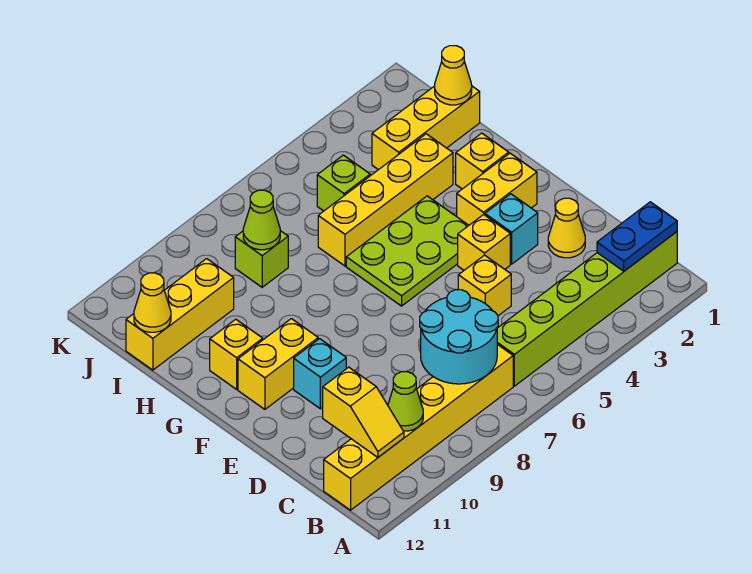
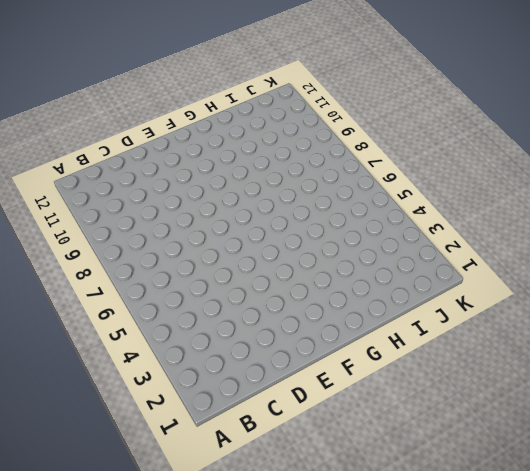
none -> lime brick B1:B6 level 1
none -> yellow brick B7:B12 level 1
none -> yellow cone D2 level 1

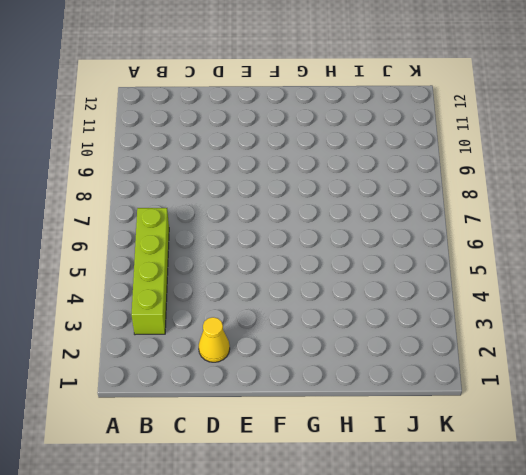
lime brick B3:B6 level 1 -> lime brick B1:B6 level 1
none -> yellow brick B7:B12 level 1
none -> yellow brick D5 level 1
none -> cyan brick E3 level 1

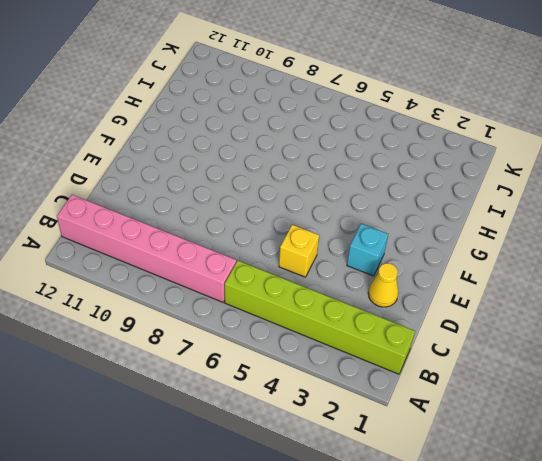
pink brick B7:B12 level 1 -> yellow brick B7:B12 level 1
none -> yellow brick E4 level 1
none -> cyan brick E10 level 1
none -> yellow brick F2:F3 level 1

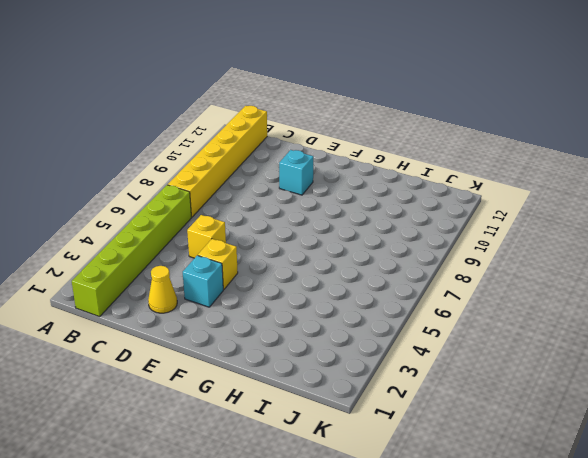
none -> yellow brick F2:F3 level 1
none -> lime plate F4:G6 level 1
none -> yellow brick F10:F11 level 1

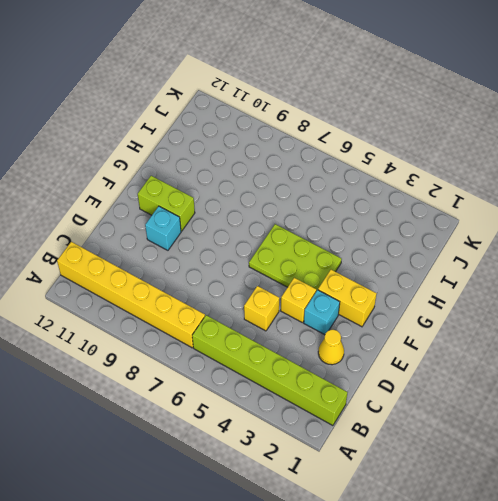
lime brick F10:F11 level 1 -> yellow brick F10:F11 level 1
none -> yellow brick G2 level 1
none -> yellow brick G11 level 1
none -> yellow brick H3:H6 level 1

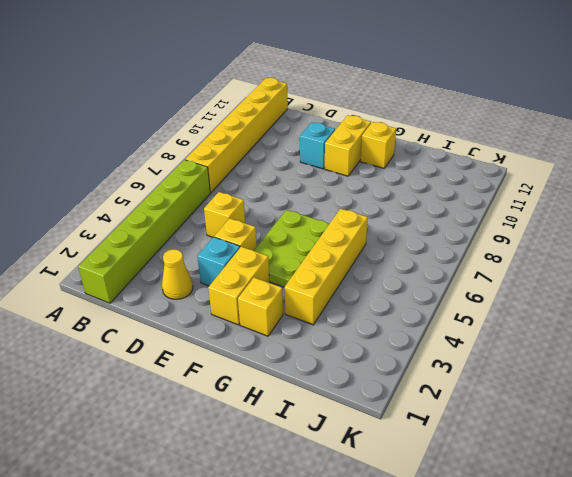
none -> yellow brick I1:I3 level 1
none -> lime brick I5 level 1
none -> lime brick I8 level 1

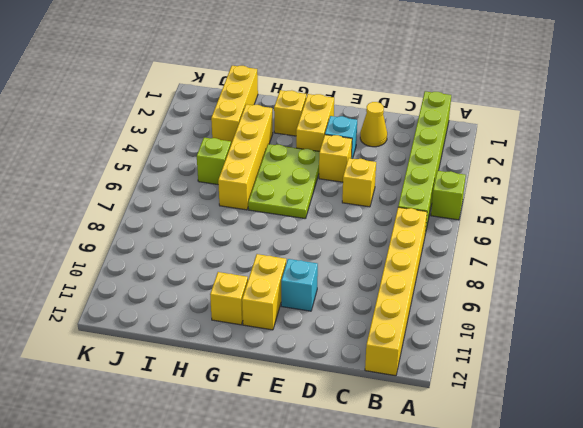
lime brick A5 level 1 -> lime brick I8 level 1
none -> yellow brick I10:I12 level 1
none -> blue plate B1:B2 level 2
none -> cyan round brick B7:C8 level 2

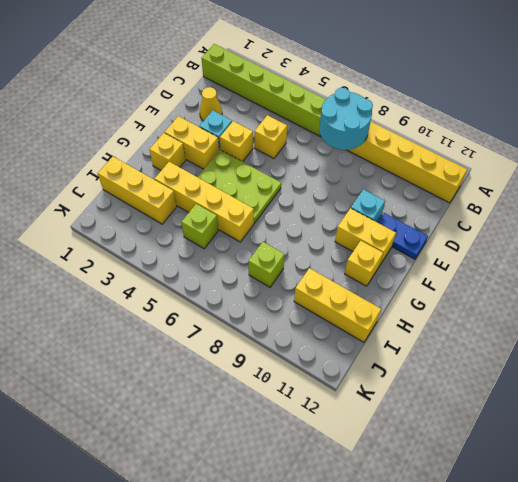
blue plate E11:E12 level 1 -> blue plate B1:B2 level 2
none -> lime cone B10 level 2
none -> yellow slope B11:C11 level 2 top C
none -> yellow cone I1 level 2

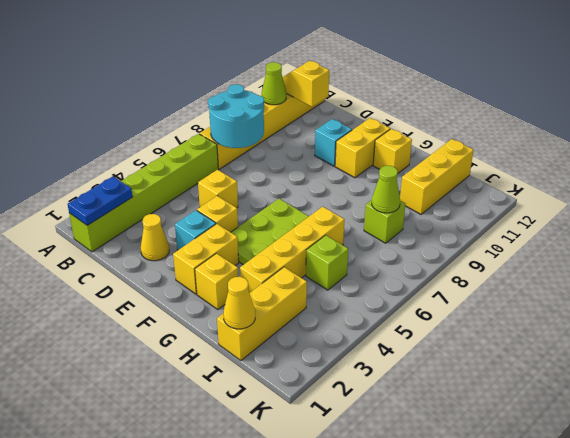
none -> yellow cone I12 level 2

